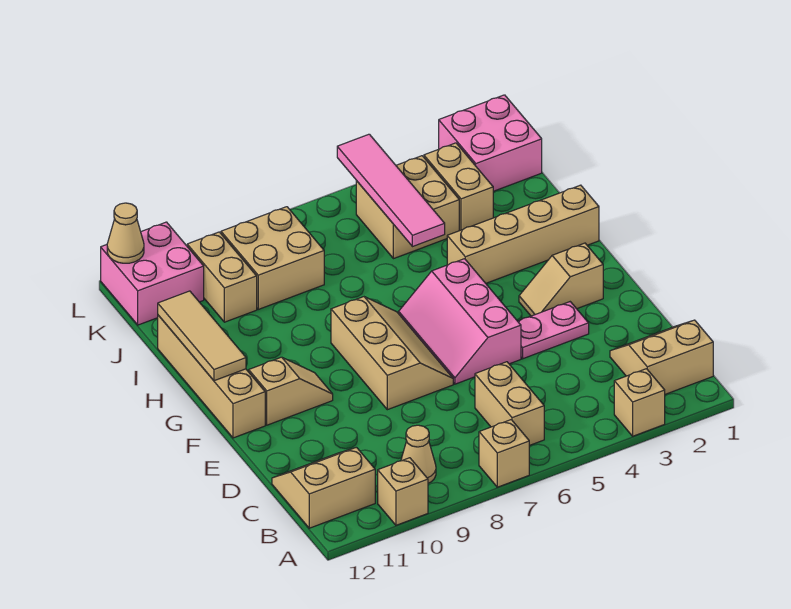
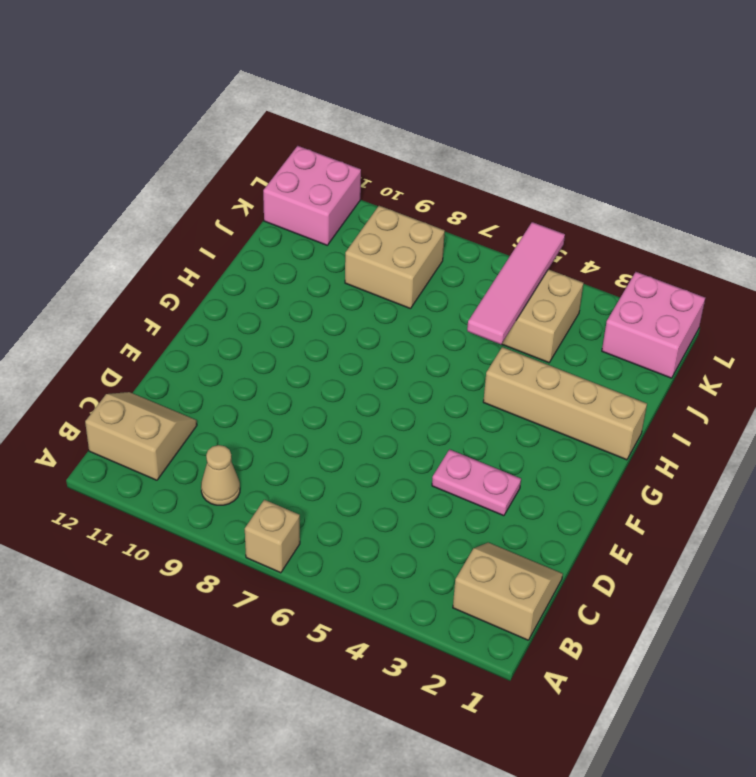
none -> tan brick A3 level 1
none -> tan brick A10 level 1
none -> tan brick B6:C6 level 1

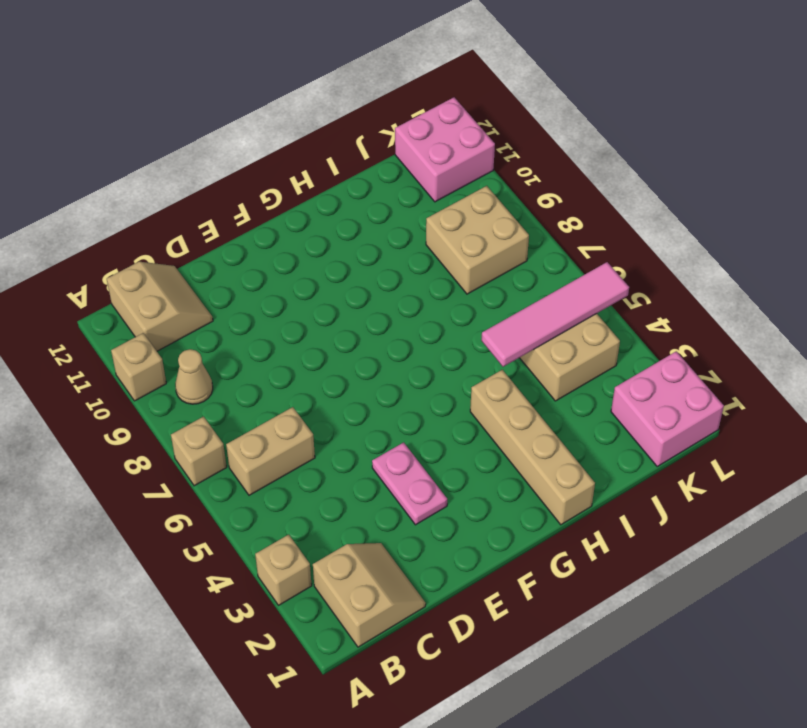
none -> pink slope E5:G6 level 1 top 5
none -> tan slope E7:G8 level 1 top 8
none -> tan slope F2:F3 level 1 top 2

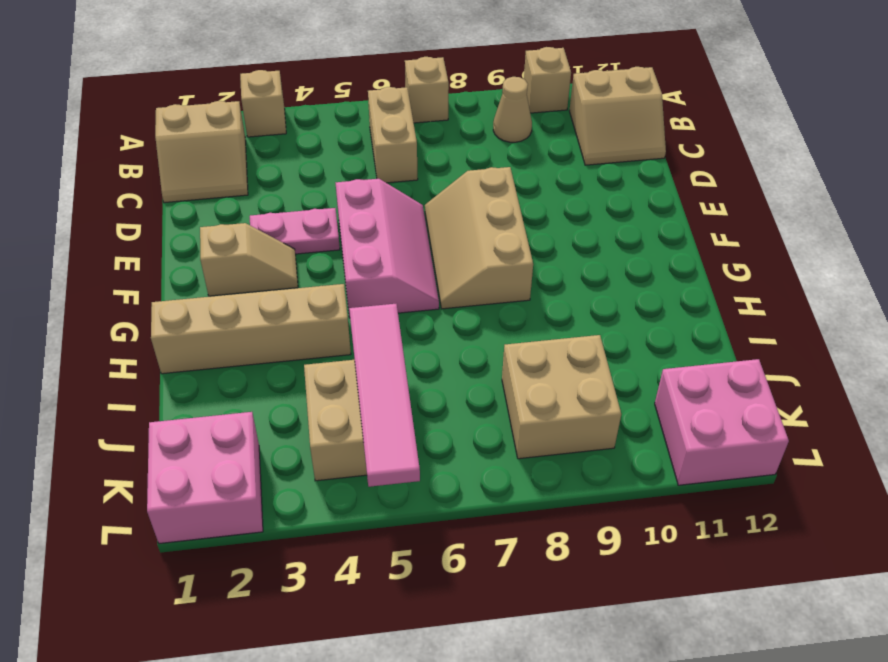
none -> tan slope F10:F11 level 1 top 11
none -> tan brick F12:I12 level 1
none -> tan brick J3:K3 level 1

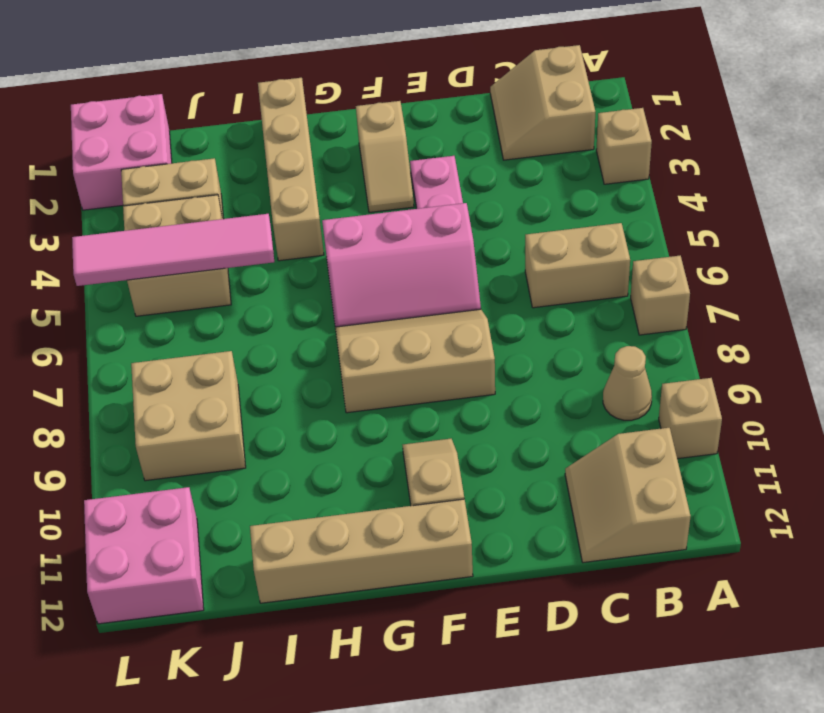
none -> tan brick J10:K10 level 1
none -> tan tile G12:I12 level 2
none -> tan cone L12 level 2

